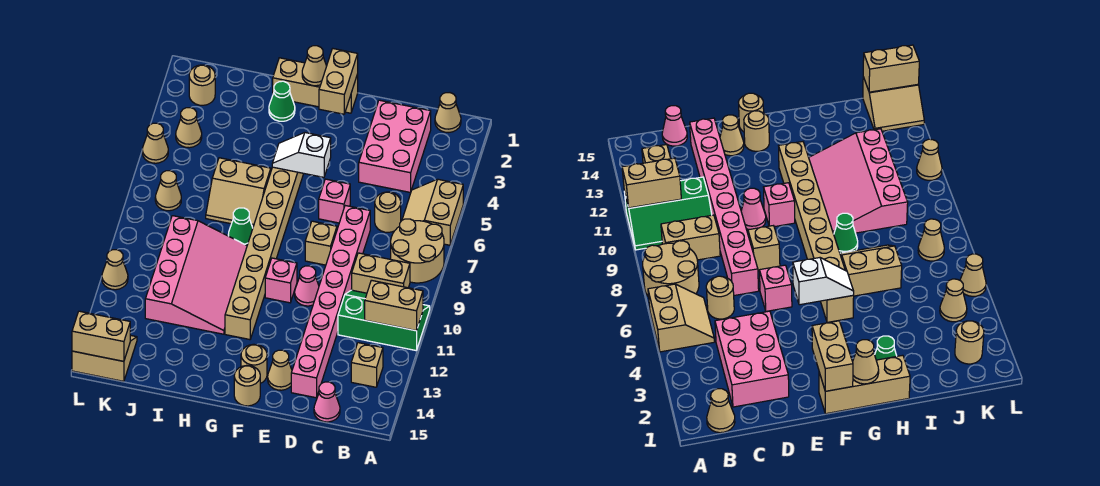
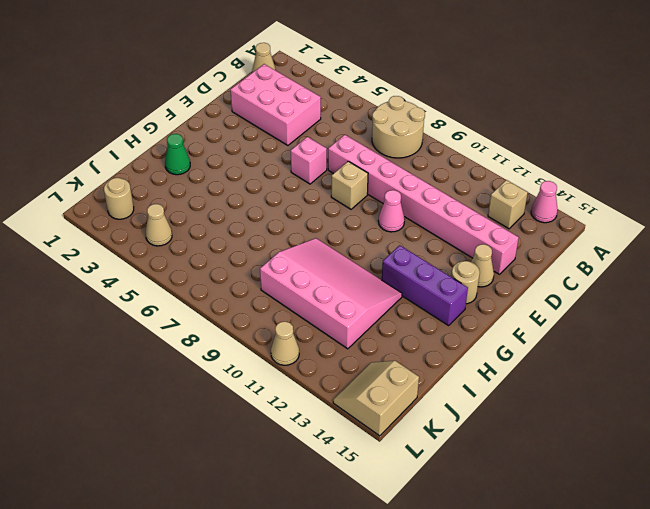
pink cone A14 level 1 -> pink cone C15 level 1
purple brick G12:G14 level 1 -> tan brick G5:G12 level 1
none -> tan slope A5:B6 level 1 top A
none -> green slope A10:C11 level 1 top 11
none -> tan brick B9:C9 level 1
none -> tan round brick C6 level 1

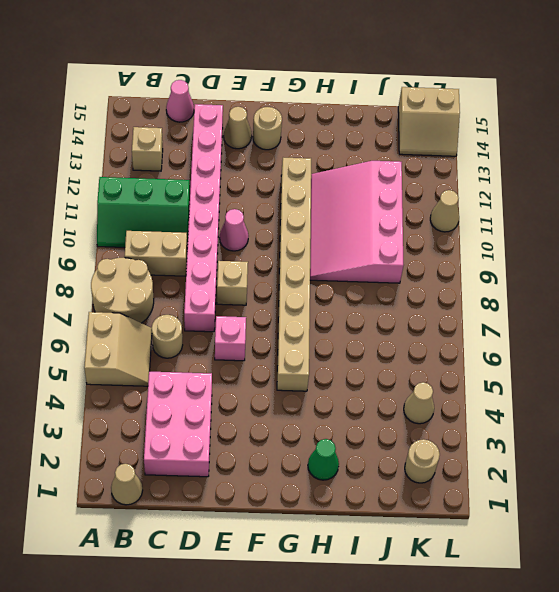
none -> tan brick F1:H1 level 1
none -> pink brick F10 level 1
none -> tan round brick F15 level 1
none -> tan slope H6:I7 level 1 top 6

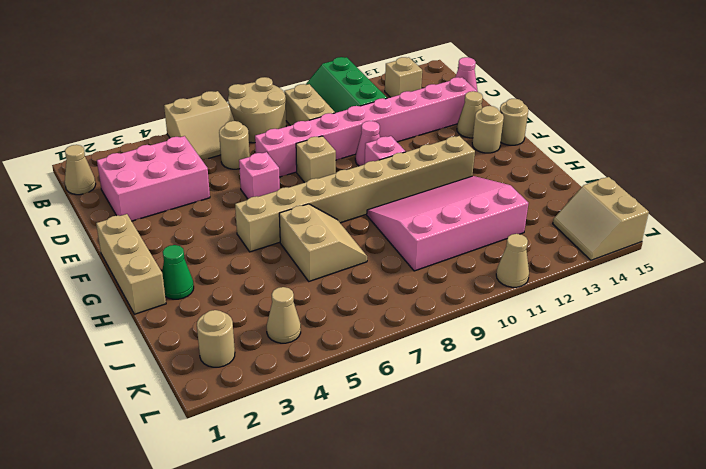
none -> green cone H8 level 1
none -> tan cone K7 level 1
none -> tan cone L5 level 1
none -> tan brick A11:B11 level 2

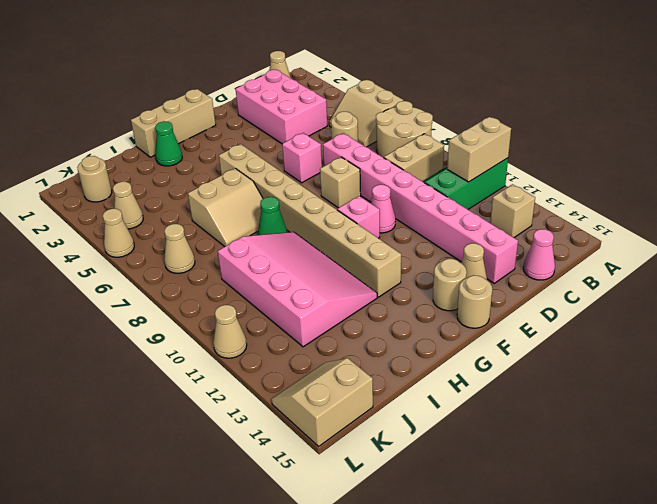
none -> tan brick F1:F2 level 2
none -> white slope F5:G5 level 2 top F
none -> tan cone G1 level 2
none -> tan brick K15:L15 level 2

